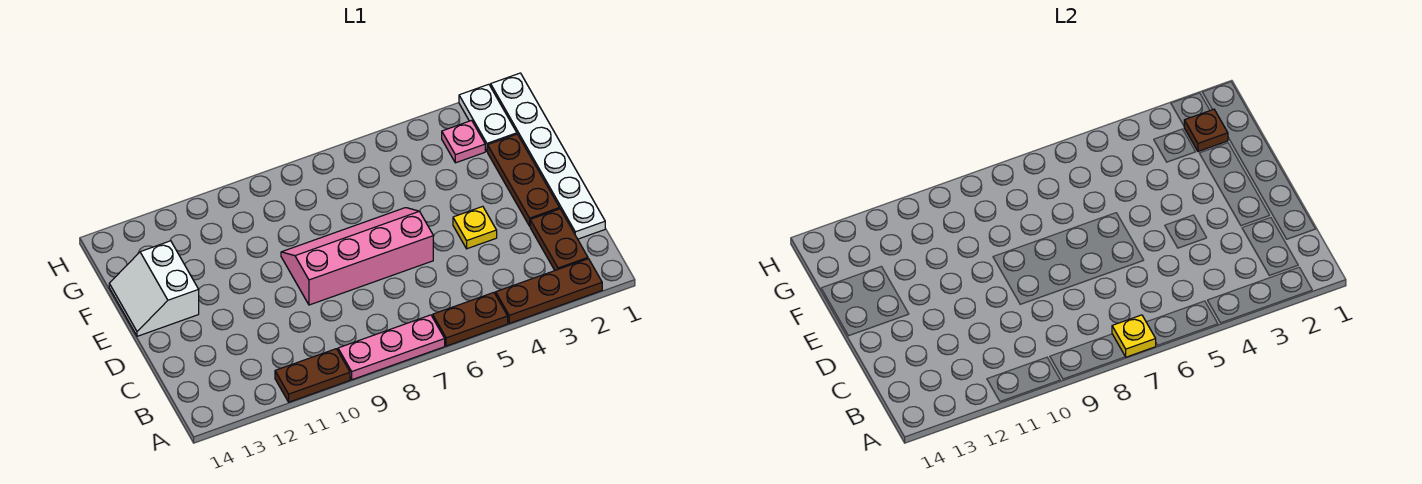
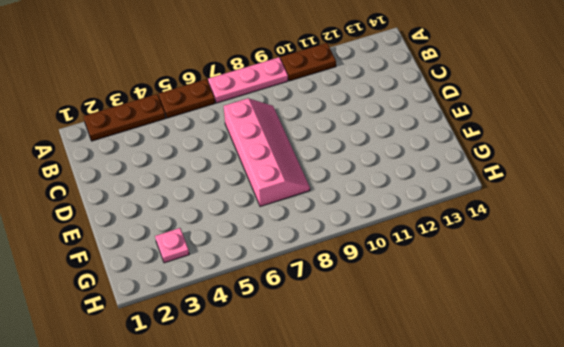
pink slope C7:F8 level 1 top 7 -> pink slope D6:E9 level 1 top D
none -> brown plate B2:C2 level 1
none -> white plate C1:H1 level 1
none -> brown plate D2:F2 level 1

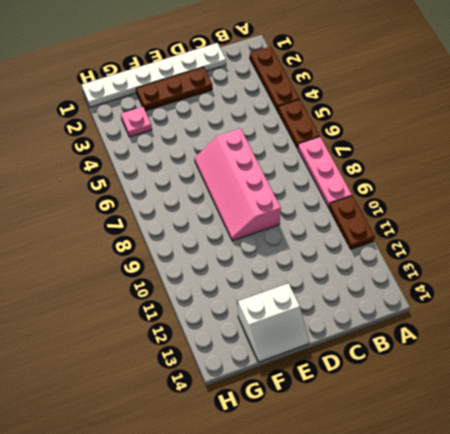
none -> brown plate B2:C2 level 1
none -> yellow plate D4 level 1
none -> white plate G2:H2 level 1

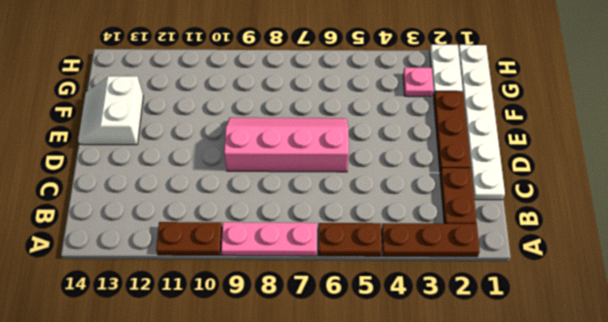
none -> yellow plate D4 level 1
none -> yellow plate A7 level 2
none -> brown plate G2 level 2

